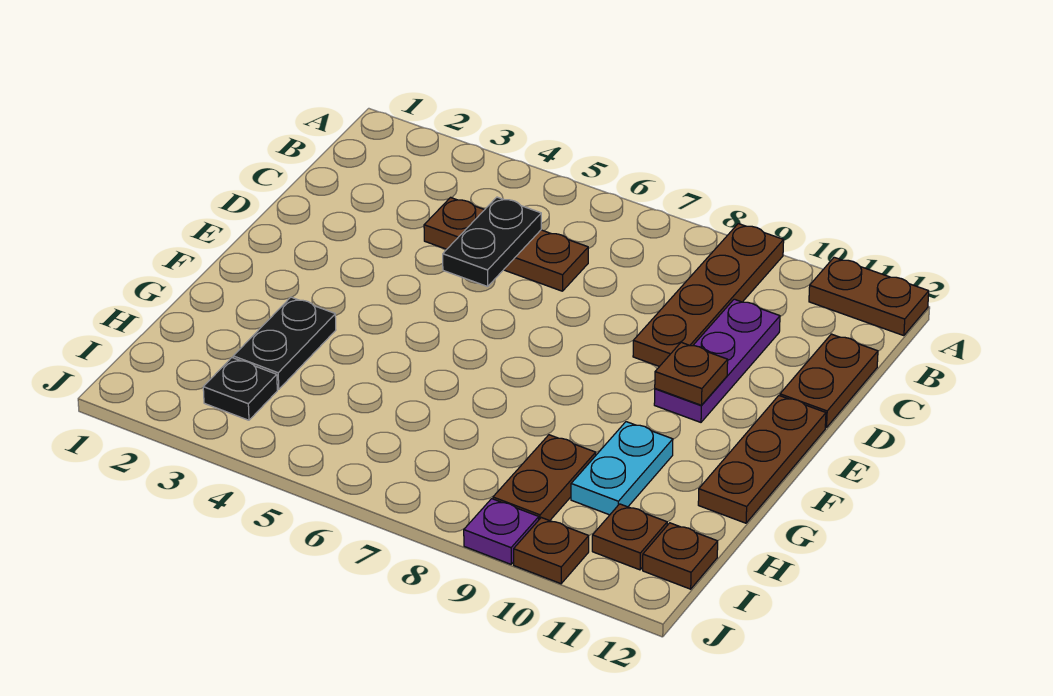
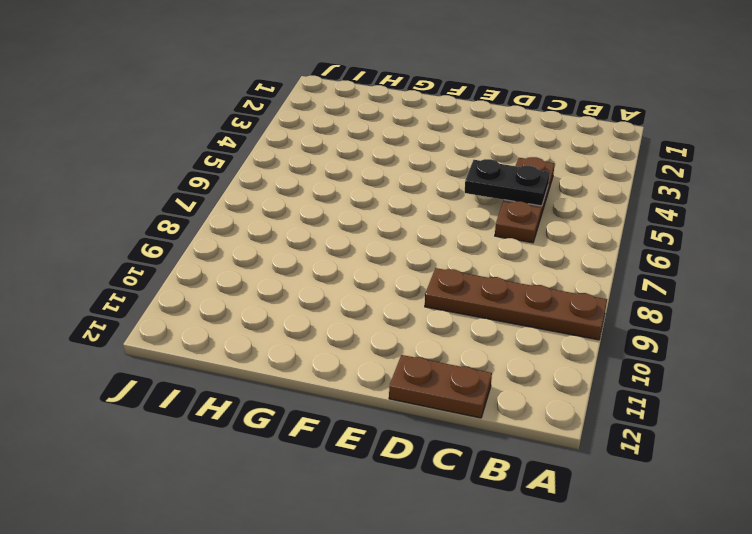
none -> brown plate A11:A12 level 1
none -> purple plate C10:E10 level 1
none -> brown plate E12:G12 level 1

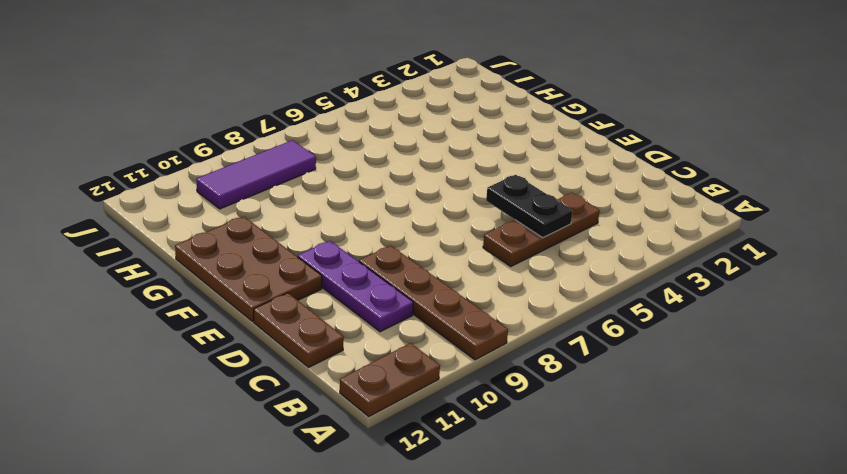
brown plate E11:G12 level 1 -> brown plate E12:G12 level 1
purple tile I8:I10 level 1 -> brown plate H9:I9 level 1
none -> black plate G3:H3 level 1
none -> cyan plate G10:H10 level 1
none -> black plate I3 level 1

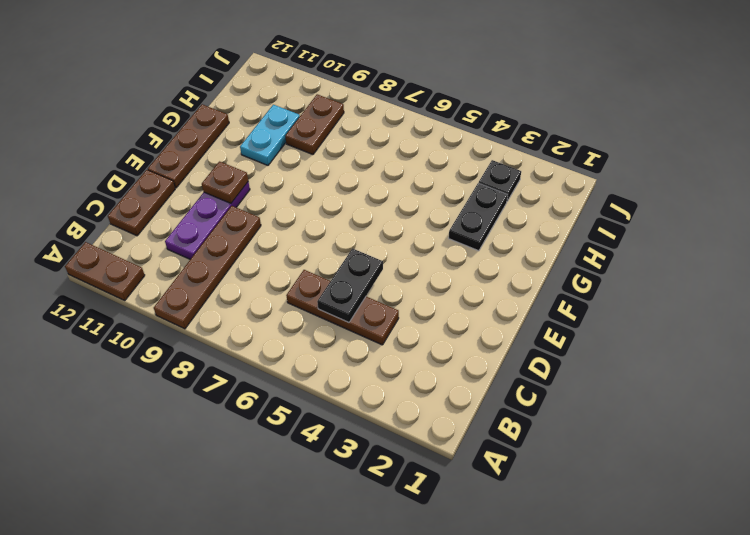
none -> brown plate I11 level 1
none -> brown plate I12 level 1
none -> purple plate J9 level 1

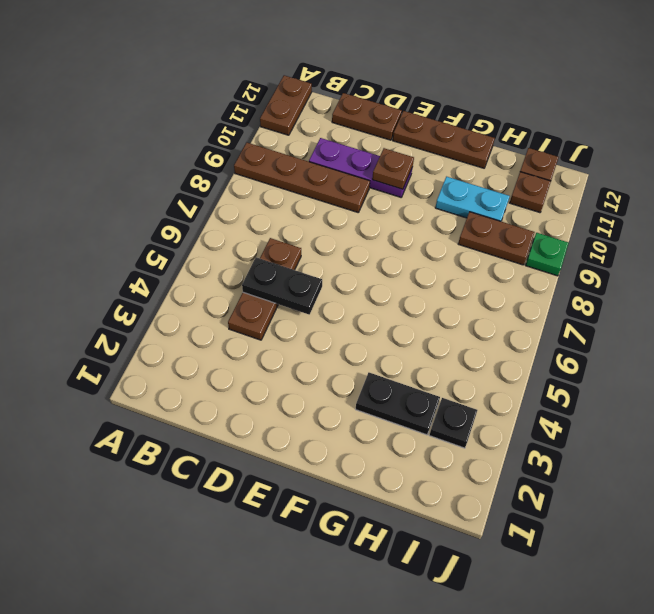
green plate J9 level 1 -> purple plate J9 level 1
none -> brown plate J10 level 1

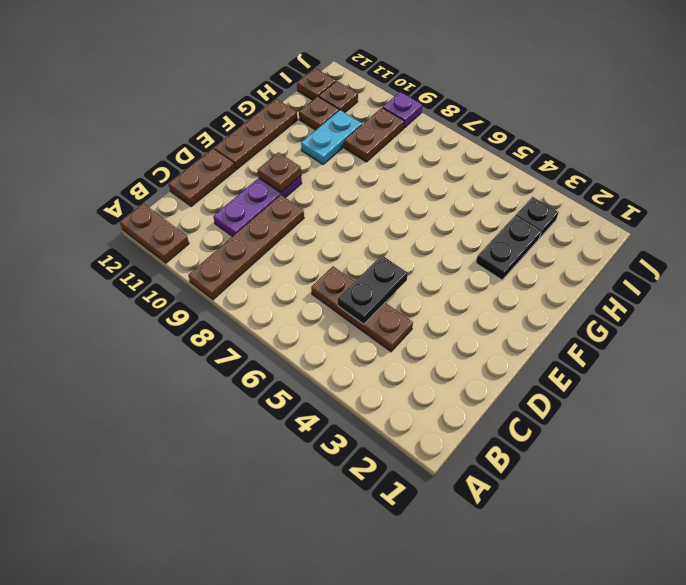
brown plate H11 level 1 -> brown plate J10 level 1

